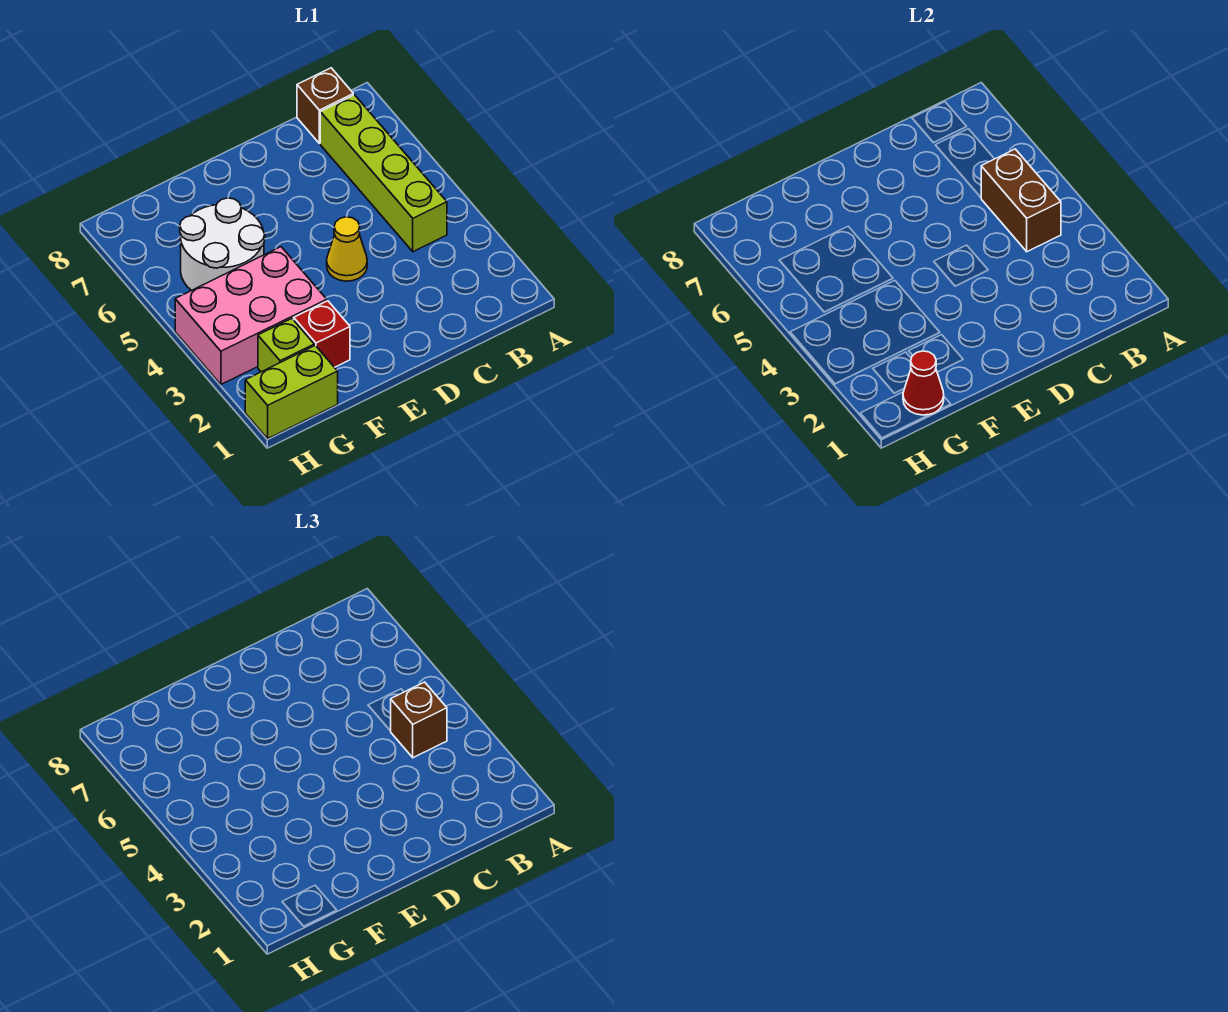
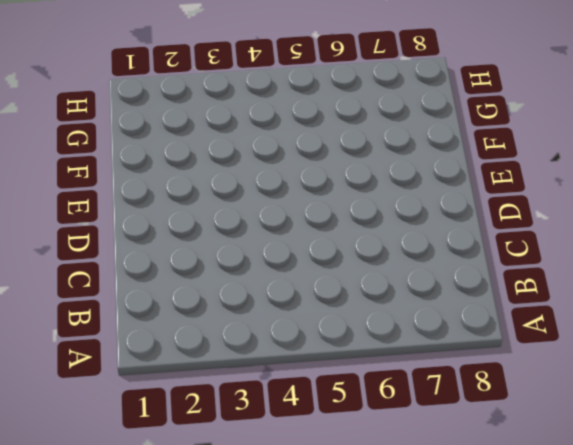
none -> lime brick B4:B7 level 1
none -> brown brick B8 level 1

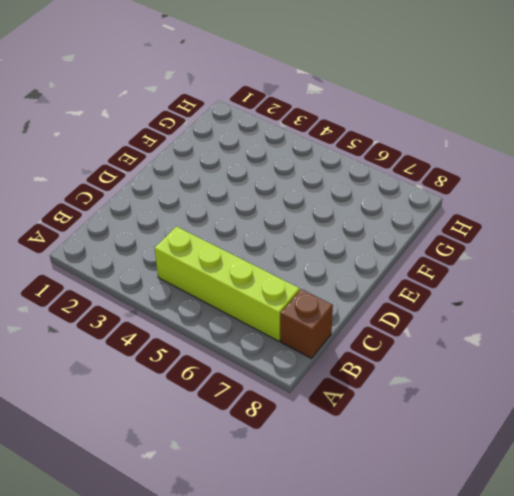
none -> yellow cone D4 level 1
none -> red brick F2 level 1

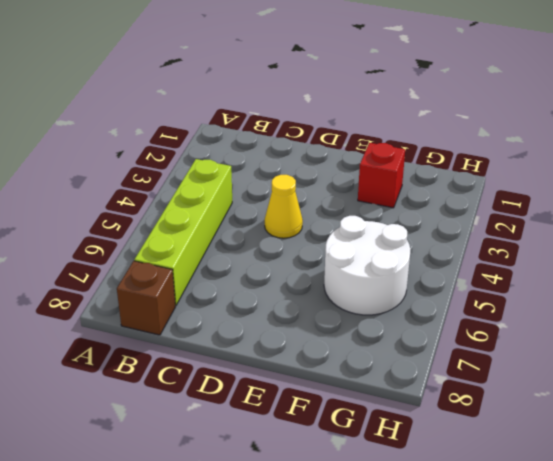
none -> pink brick F3:H4 level 1
none -> lime brick G1:H1 level 1

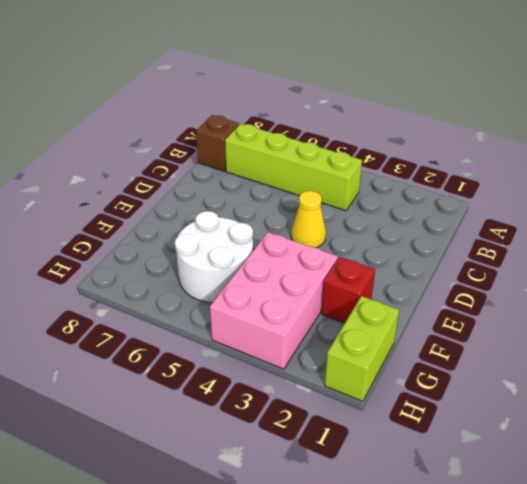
none -> lime brick G2 level 1
none -> brown brick B4:B5 level 2

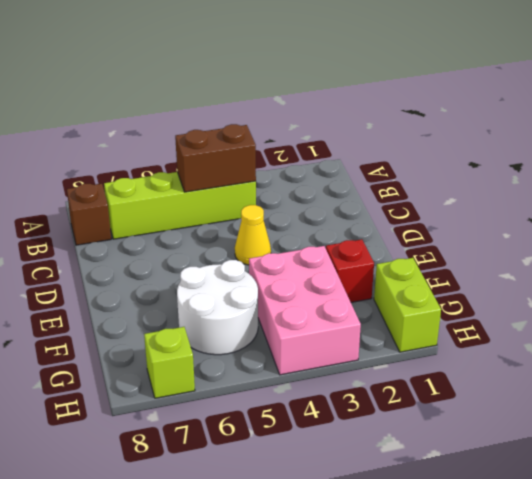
lime brick H7 level 1 -> lime brick G2 level 1
none -> red cone G1 level 2
none -> brown brick B4 level 3

